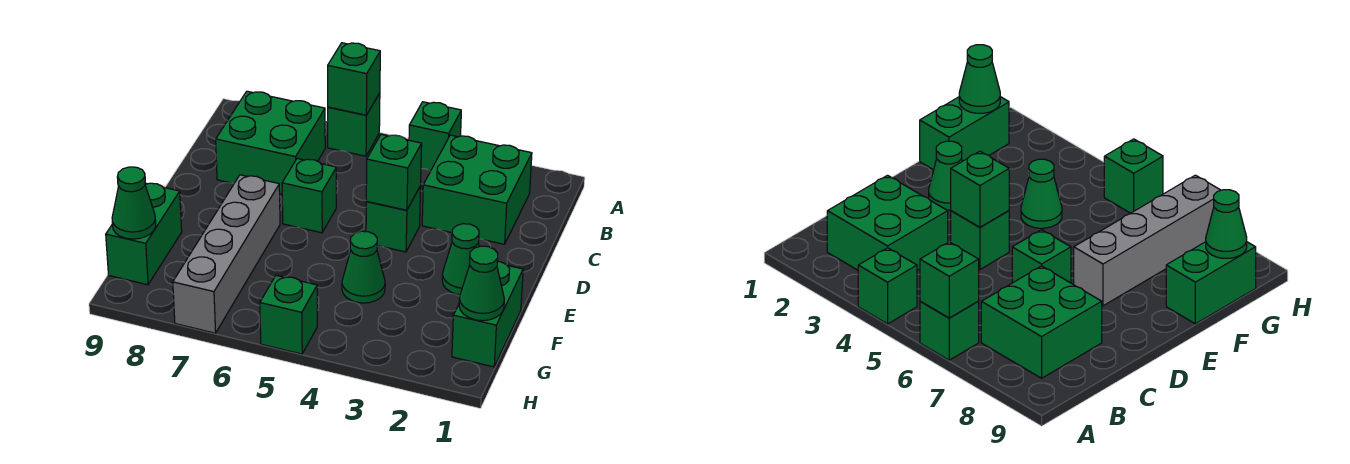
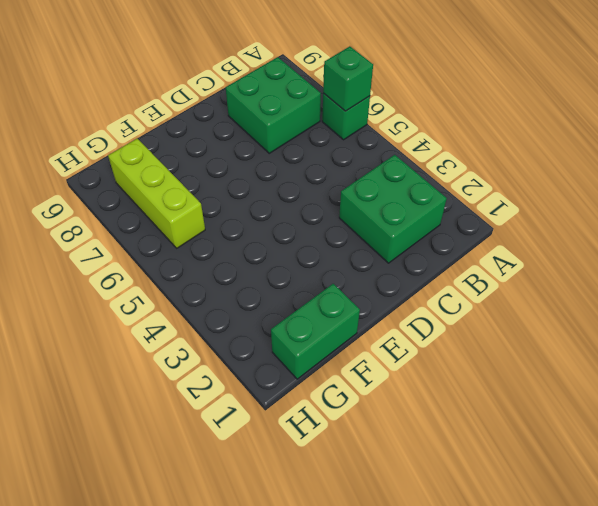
lime brick G6:G8 level 1 -> grey brick E7:H7 level 1
none -> green brick A4 level 1
none -> green brick D4 level 1
none -> green brick D6 level 1

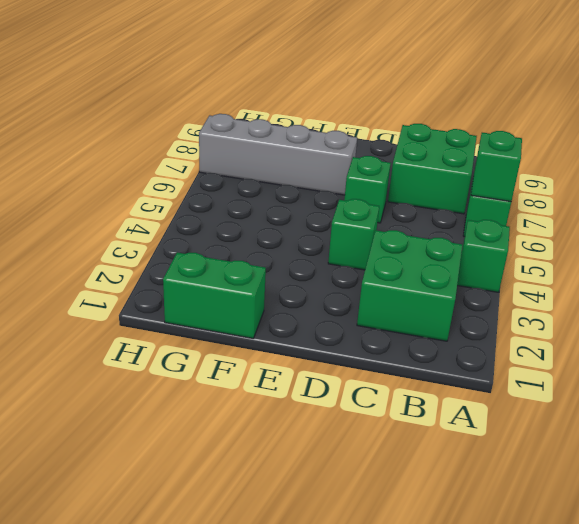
none -> green cone E2 level 1
none -> green cone F4 level 1
none -> green brick F9:G9 level 1

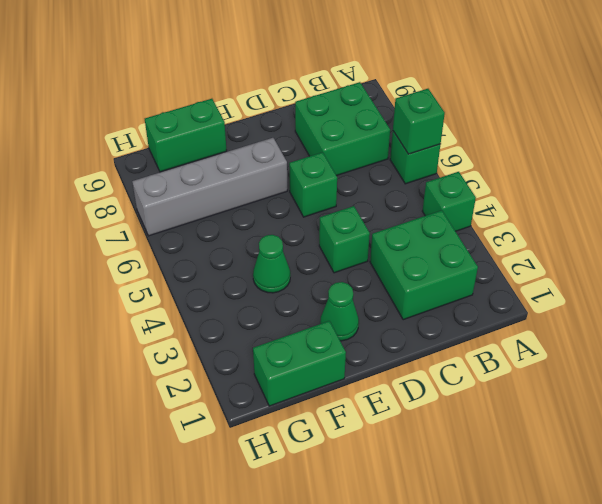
none -> green brick H5 level 1
none -> green brick D4 level 2
none -> green cone G1 level 2

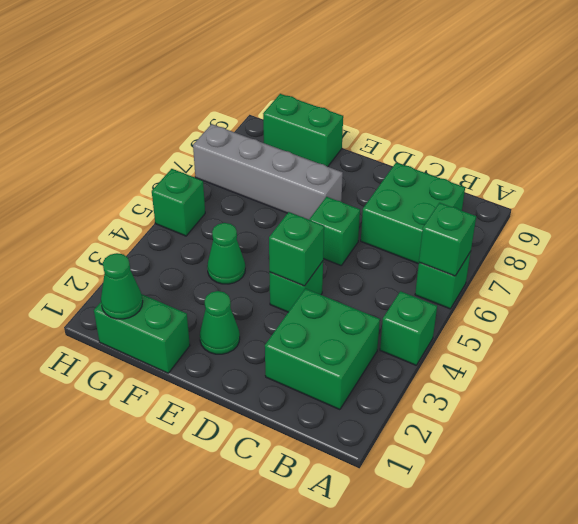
none -> green cone G9 level 2

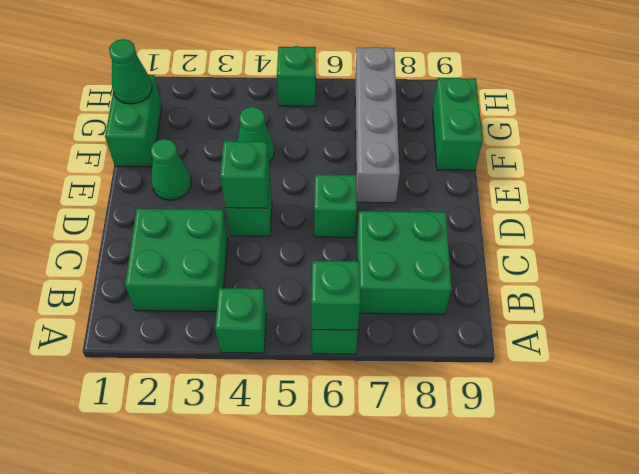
none -> green cone G9 level 2

